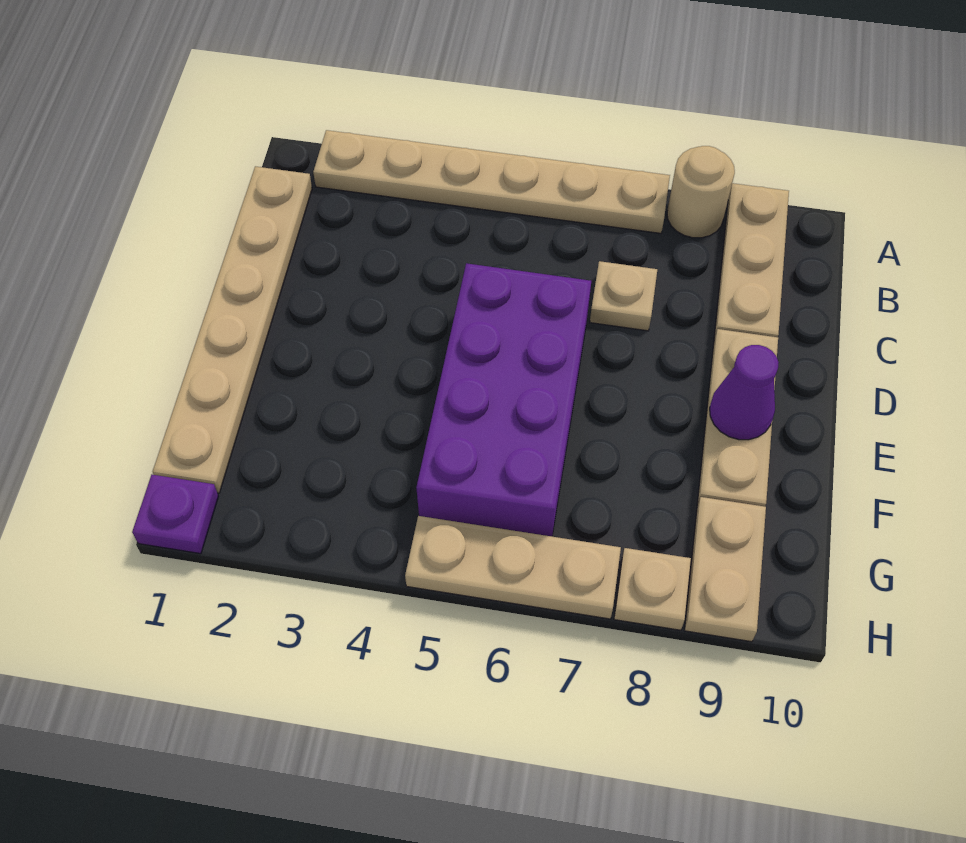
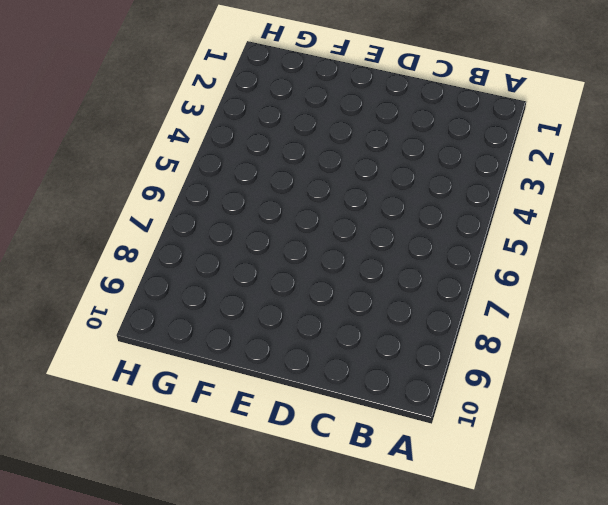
none -> tan plate A2:A7 level 1
none -> tan round brick A8 level 1
none -> tan plate A9:C9 level 1

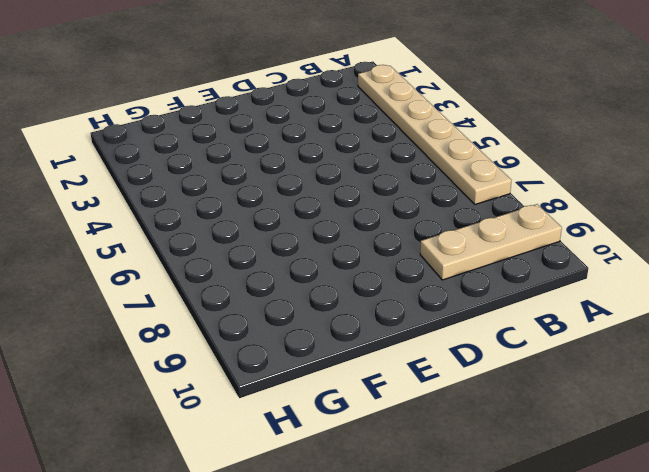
none -> tan round brick A8 level 1
none -> tan plate B1:G1 level 1
none -> tan plate C7 level 1

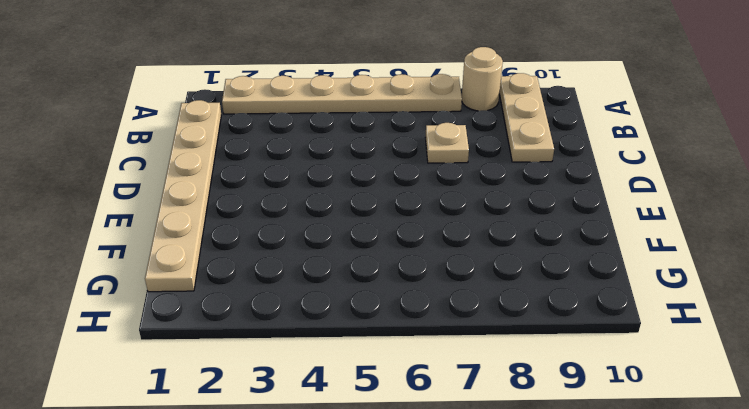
none -> purple brick D5:G6 level 1
none -> tan plate D9:F9 level 1
none -> tan plate G9:H9 level 1

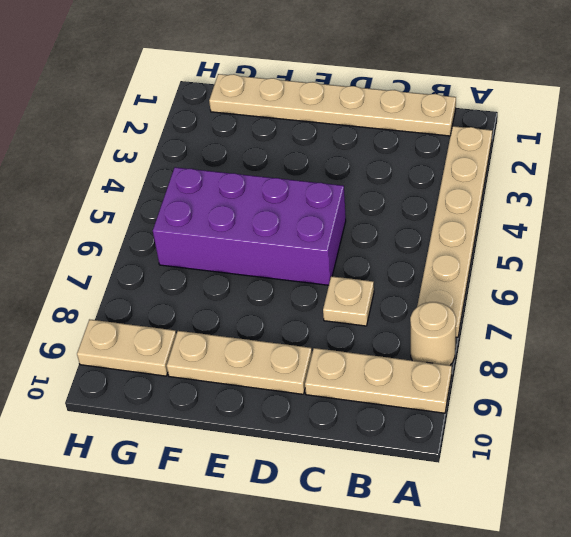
none -> purple plate H1 level 1
none -> tan plate H5:H7 level 1
none -> tan plate H8 level 1

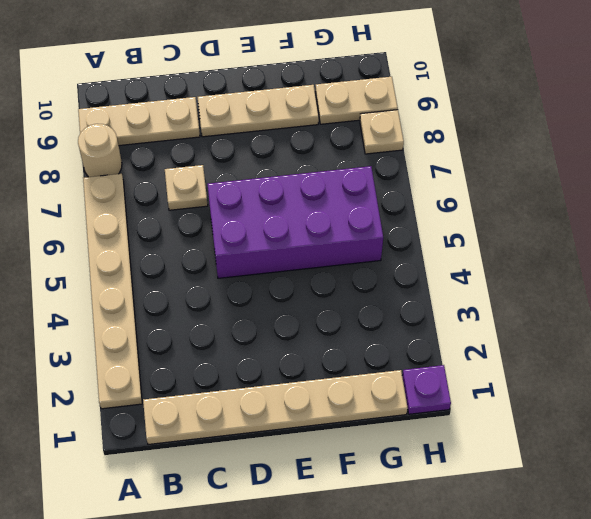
none -> tan plate H5:H7 level 1
none -> purple cone E9 level 2

